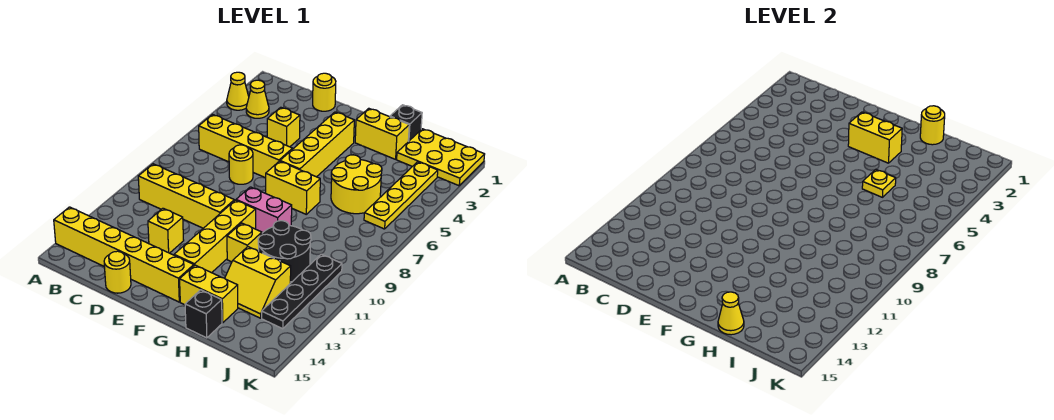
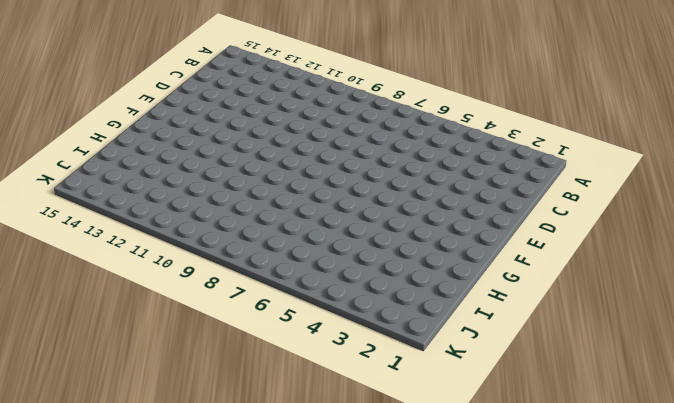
none -> yellow cone A3 level 1
none -> yellow brick A14:F14 level 1
none -> yellow cone B3 level 1

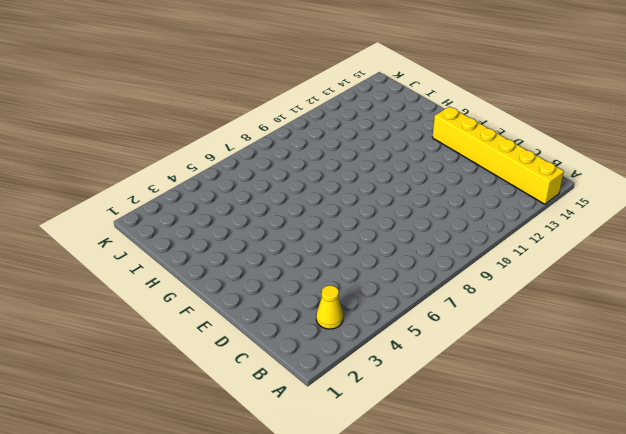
none -> yellow cone A3 level 1
none -> yellow brick B6:E6 level 1
none -> yellow brick B10:E10 level 1

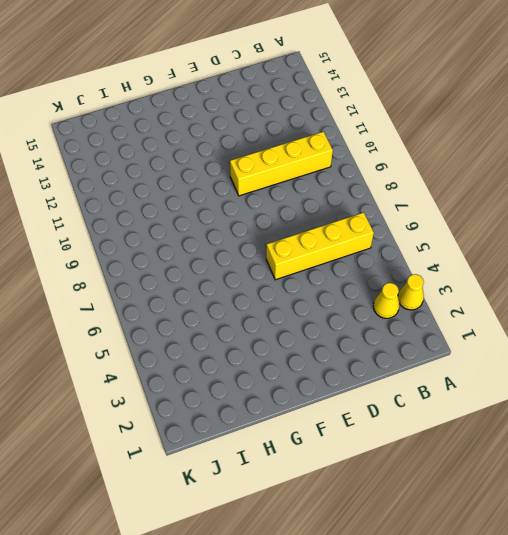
none -> yellow brick A14:F14 level 1
none -> yellow round brick D1 level 1
none -> yellow brick D4 level 1

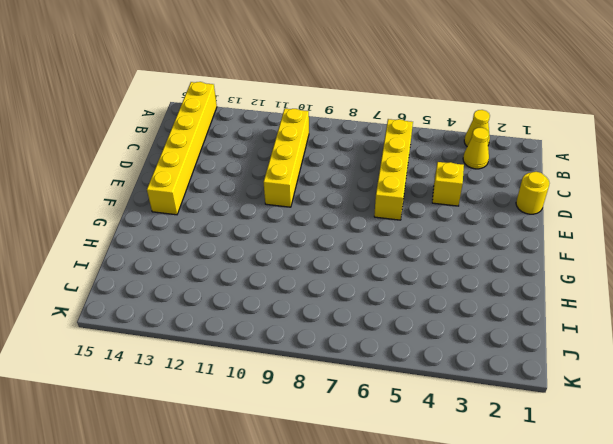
none -> yellow round brick D7 level 1
none -> yellow brick D12 level 1
none -> yellow round brick D15 level 1

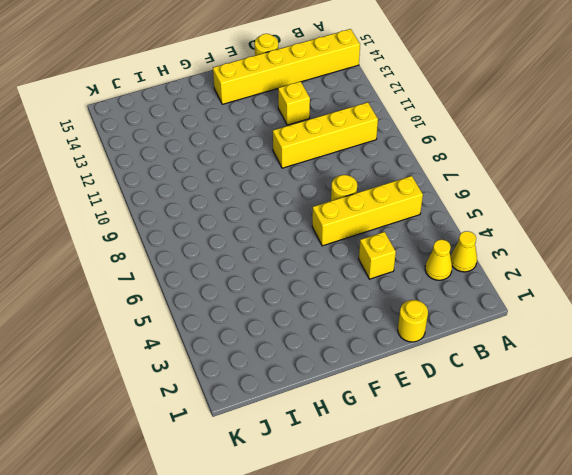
none -> yellow brick F3:F6 level 1
none -> yellow brick F7:G7 level 1
none -> pink brick F9:G9 level 1

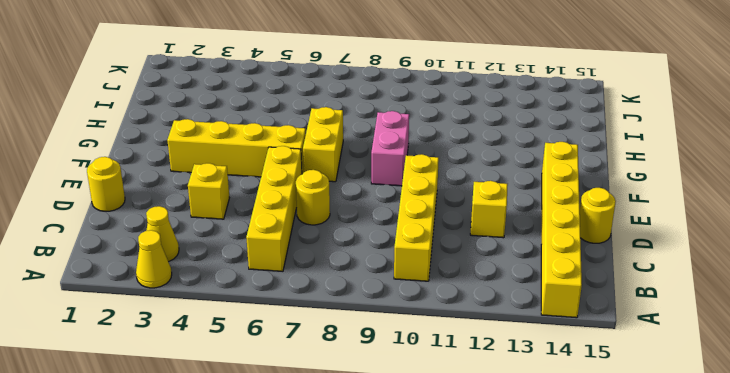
none -> yellow brick F10:F13 level 1
none -> yellow brick G2:H2 level 1
none -> yellow brick G11 level 1

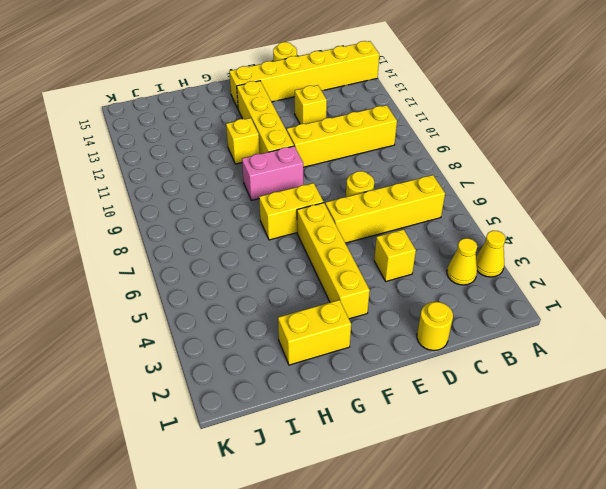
none -> yellow brick G14:H14 level 1
none -> black brick H1 level 1
none -> yellow round brick H5:I6 level 1

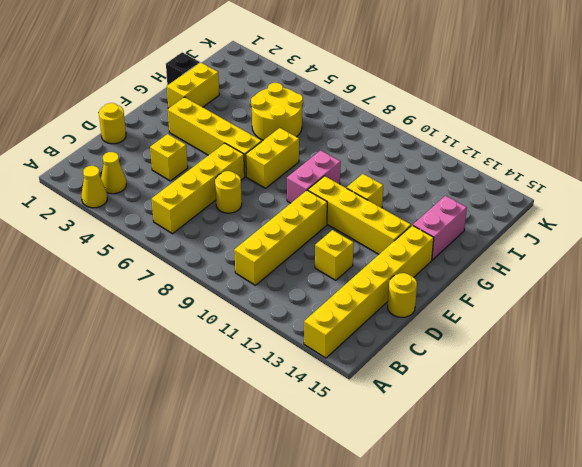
pink brick G14:H14 level 1 -> yellow brick G14:H14 level 1
none -> black round brick H10:I11 level 1
none -> yellow slope H12:I13 level 1 top 12
none -> black brick H15 level 1

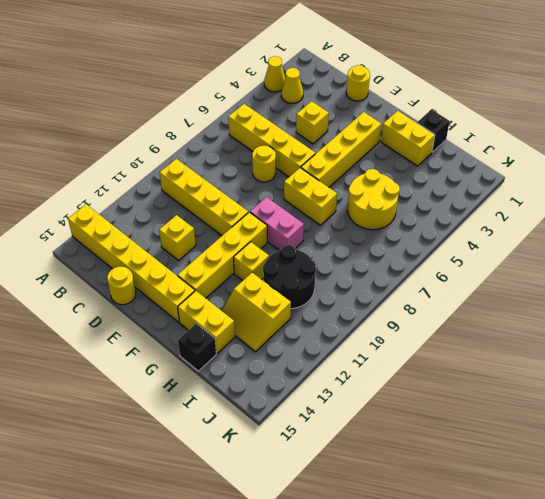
none -> yellow plate I1:K2 level 1
none -> yellow plate J3:J6 level 1
none -> black plate J10:J13 level 1

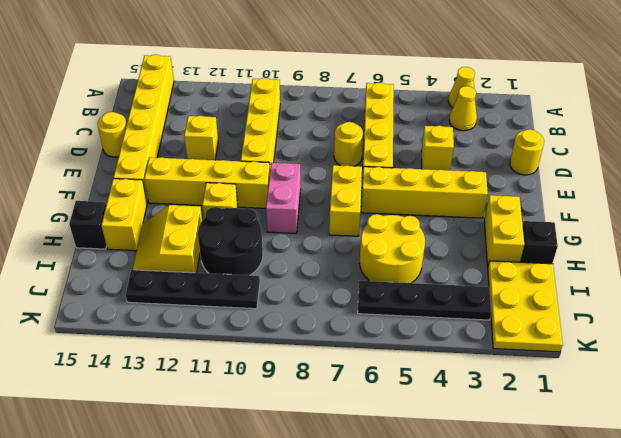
black plate J3:J6 level 1 -> yellow plate J3:J6 level 1
none -> yellow brick F3:G3 level 2
none -> yellow round brick H1 level 2
none -> yellow plate H5 level 2

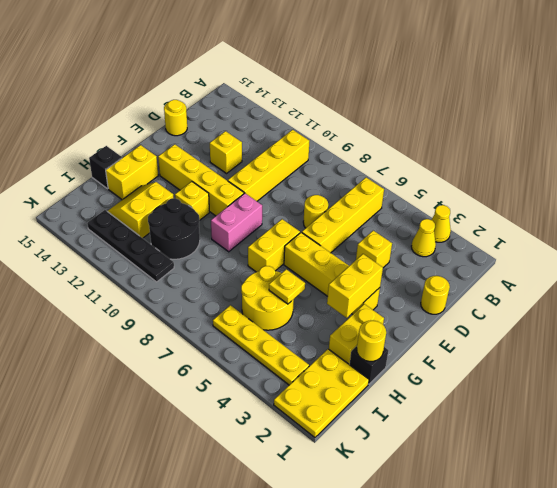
none -> yellow brick A14:F14 level 1
none -> yellow cone H15 level 2

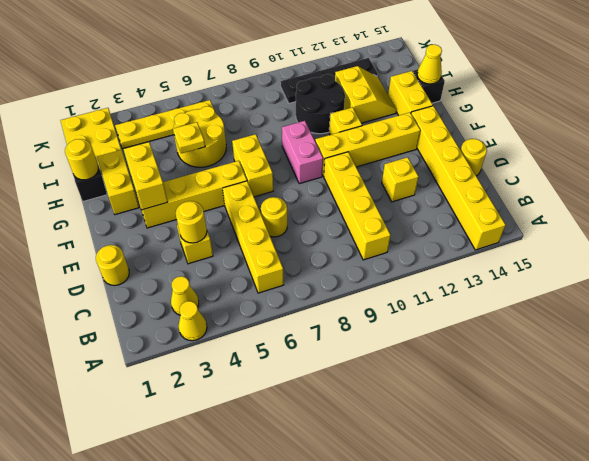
yellow round brick D4 level 2 -> none

